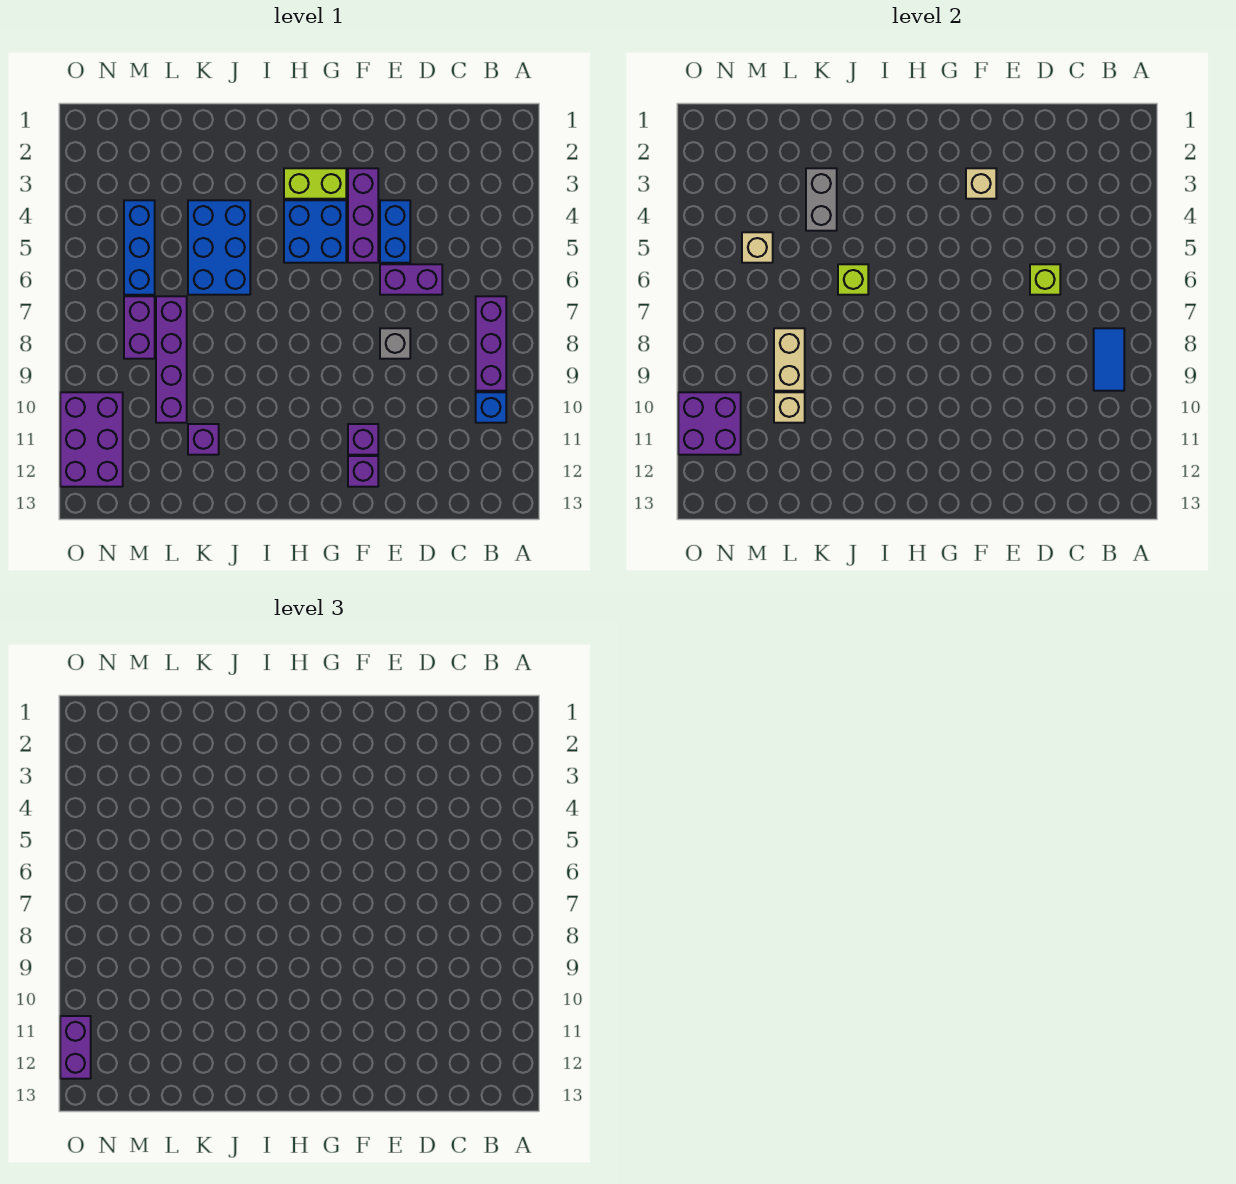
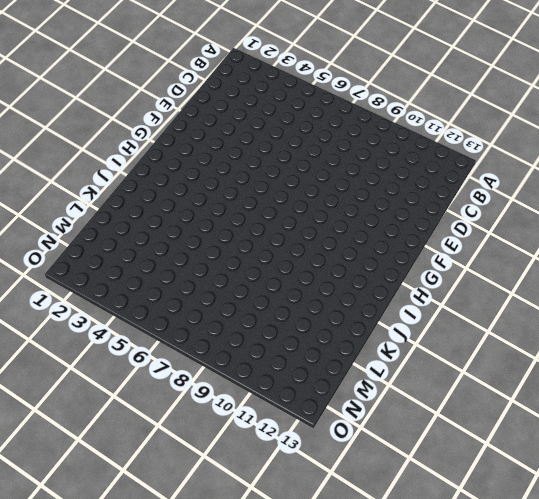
none -> purple brick B7:B9 level 1
none -> blue brick B10 level 1
none -> purple brick D6:E6 level 1

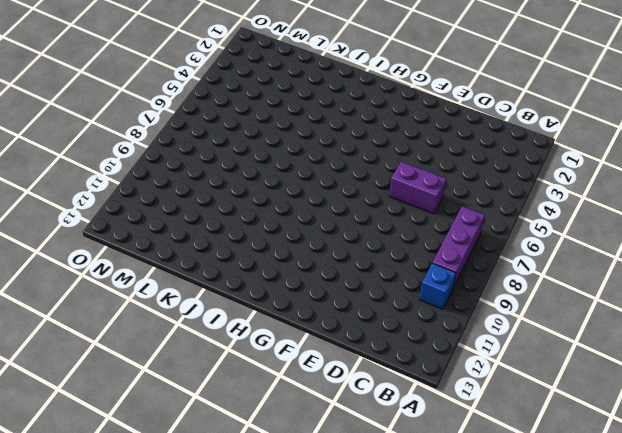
none -> blue brick E4:E5 level 1
none -> grey brick E8 level 1
none -> purple brick F3:F5 level 1

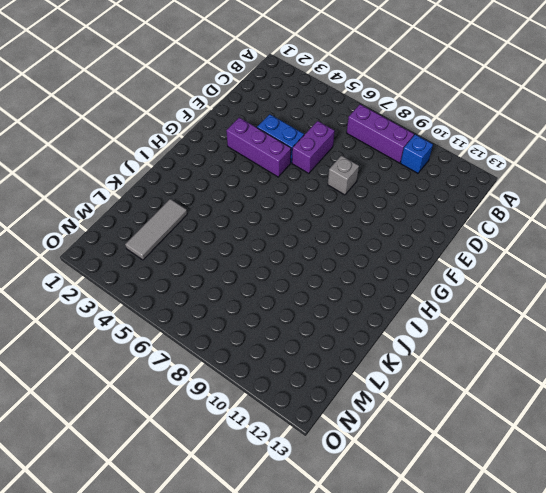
grey tile K3:M3 level 1 -> none
none -> purple brick F11 level 1
none -> purple brick F12 level 1
none -> lime brick G3:H3 level 1

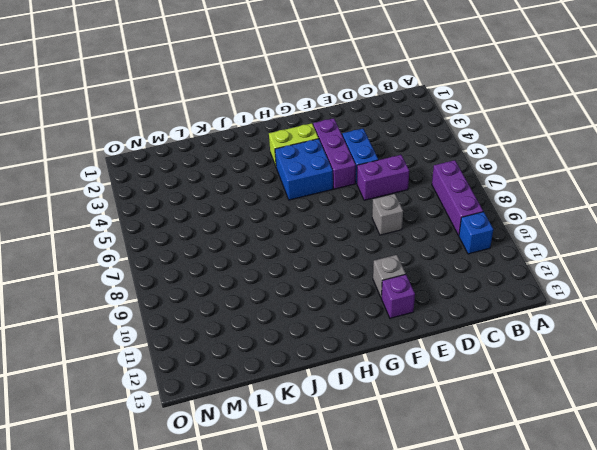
grey brick F11 level 1 -> purple brick F11 level 1
none -> blue brick J4:K6 level 1
none -> purple brick K11 level 1
none -> purple brick L7:L10 level 1

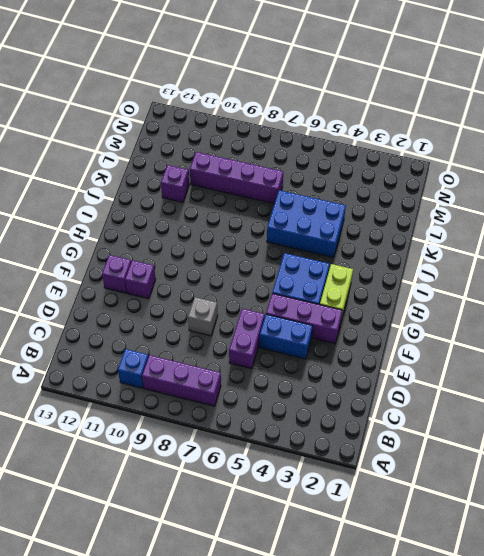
none -> blue brick M4:M6 level 1
none -> purple brick M7:M8 level 1
none -> purple brick N10:O12 level 1

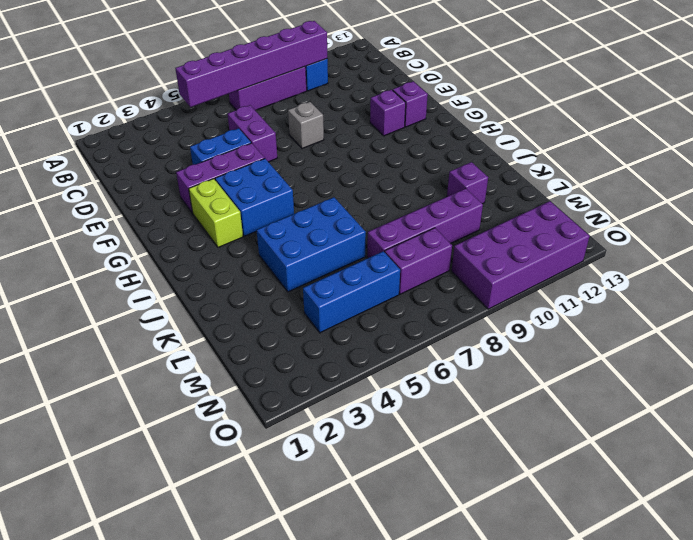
purple brick B5:B10 level 2 -> blue tile B8:B9 level 2
purple brick N9:O12 level 1 -> purple brick N10:O12 level 1
none -> lime brick D6 level 2
none -> tan brick F3 level 2
none -> lime brick J6 level 2

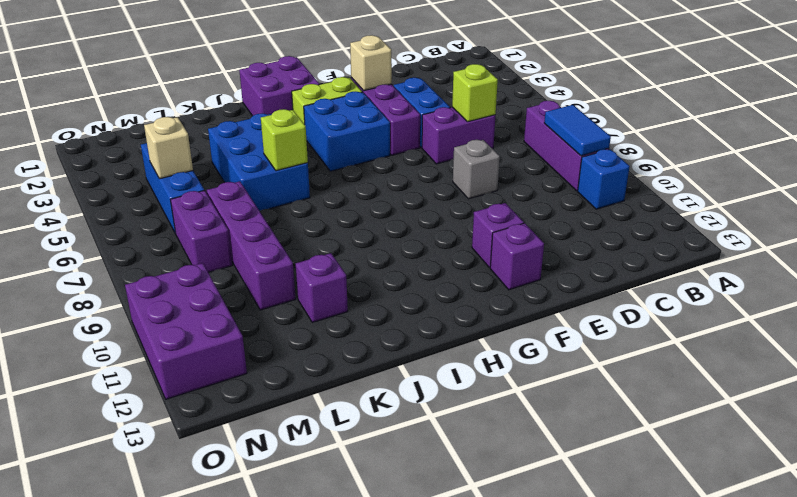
purple brick H1:I2 level 1 -> purple brick N10:O11 level 2
none -> grey brick K3:K4 level 2
none -> tan brick L8:L9 level 2
none -> tan brick L10 level 2

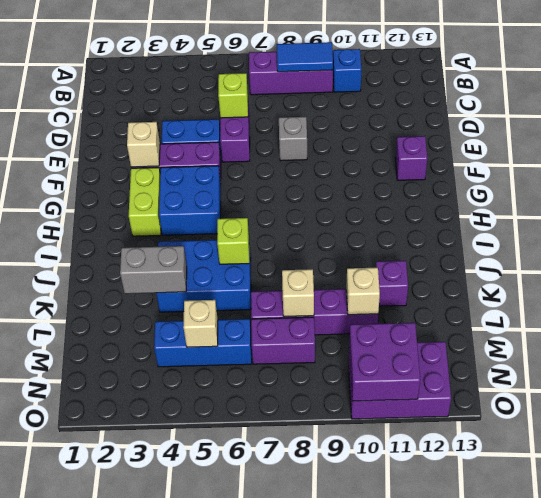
tan brick L8 level 2 -> tan brick L8:L9 level 2
none -> purple brick F11 level 1
none -> purple brick O11:O12 level 3

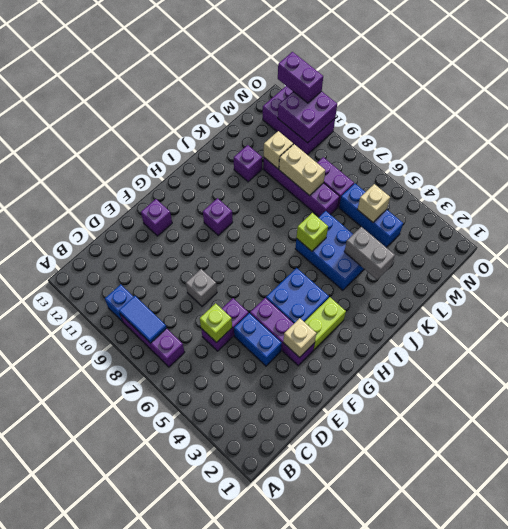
purple brick H10 level 1 -> purple brick F11 level 1

